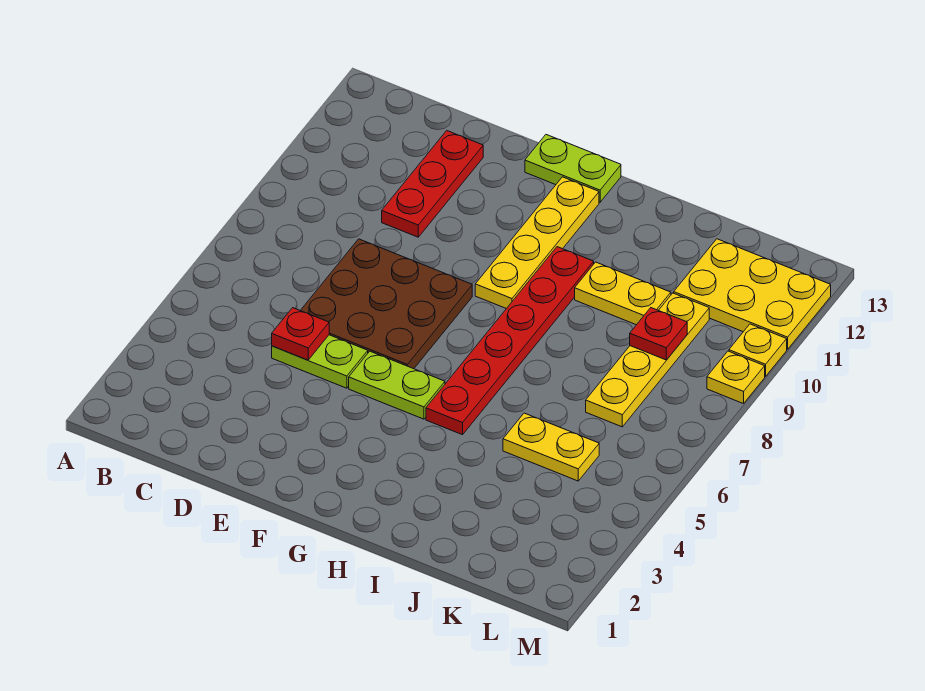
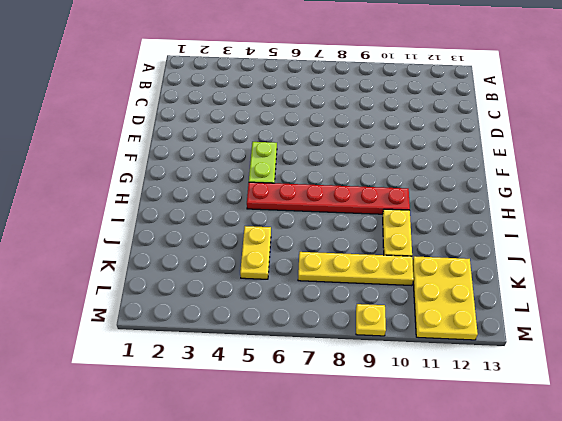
none -> lime plate D5:E5 level 1
none -> brown plate D6:F8 level 1
none -> red plate D10:D12 level 1

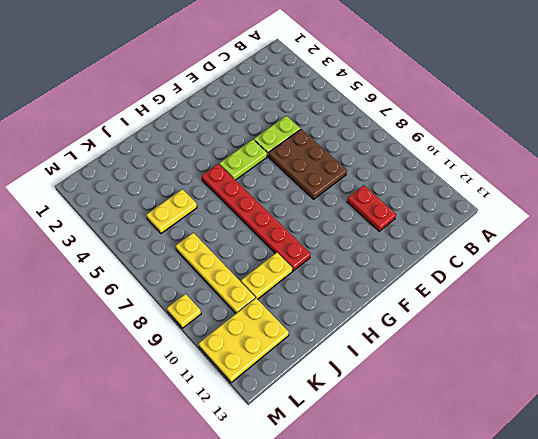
brown plate D6:E8 level 1 -> brown plate D6:F8 level 1
red plate D10:D11 level 1 -> red plate D10:D12 level 1
none -> lime plate F13:G13 level 1
none -> yellow plate G9:G12 level 1
none -> yellow plate M10 level 1

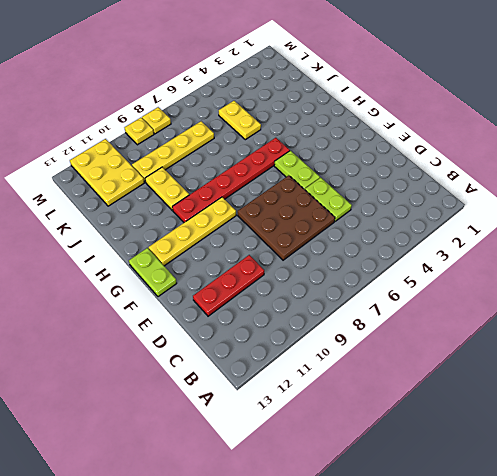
yellow plate M8 level 1 -> yellow plate M10 level 1
none -> red plate D5 level 2
none -> red plate K9 level 2

